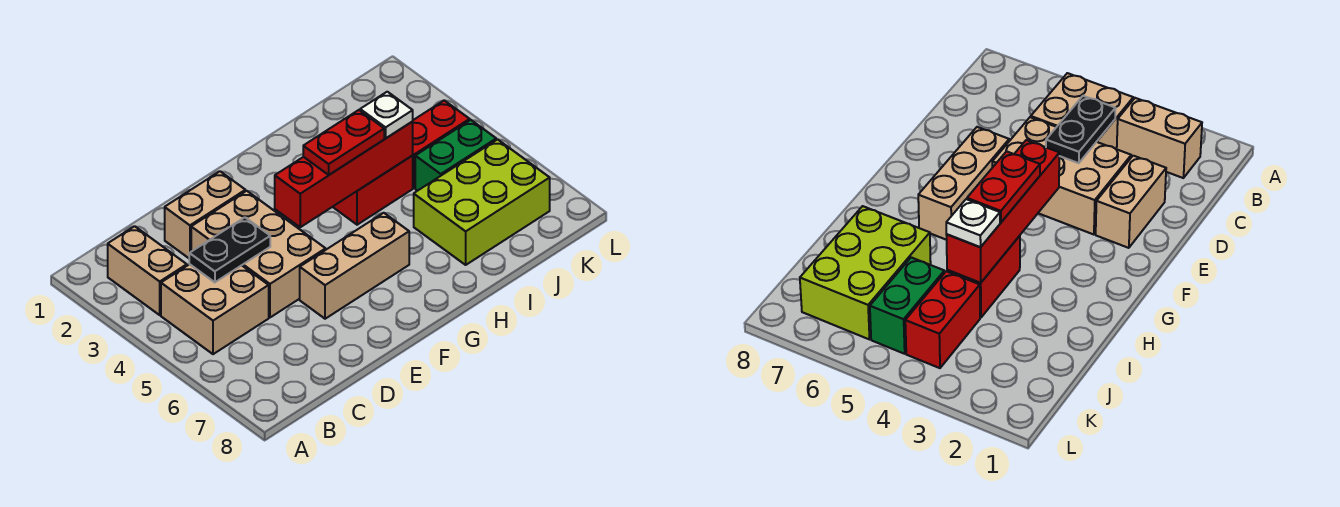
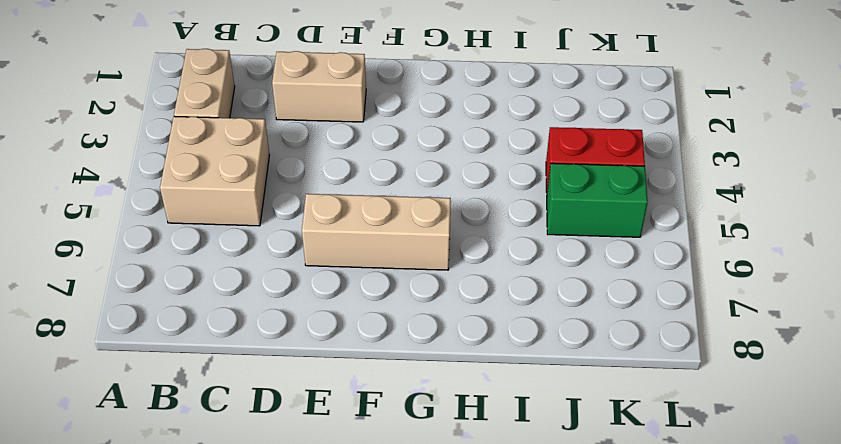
none -> tan brick D3:E5 level 1
none -> red brick H4:I4 level 1
none -> lime brick I6:K7 level 1

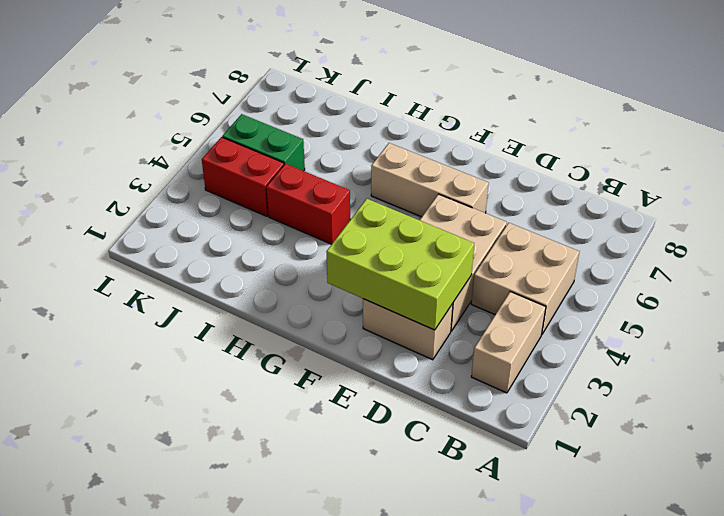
lime brick D2:F3 level 2 -> lime brick I6:K7 level 1
none -> black plate C4:D4 level 2
none -> red brick F4:I4 level 2
none -> red plate G4:H4 level 3

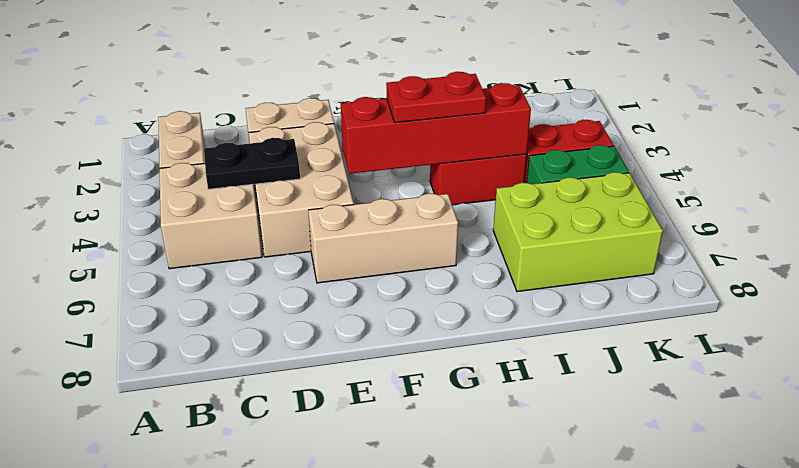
none -> white plate I4 level 3

